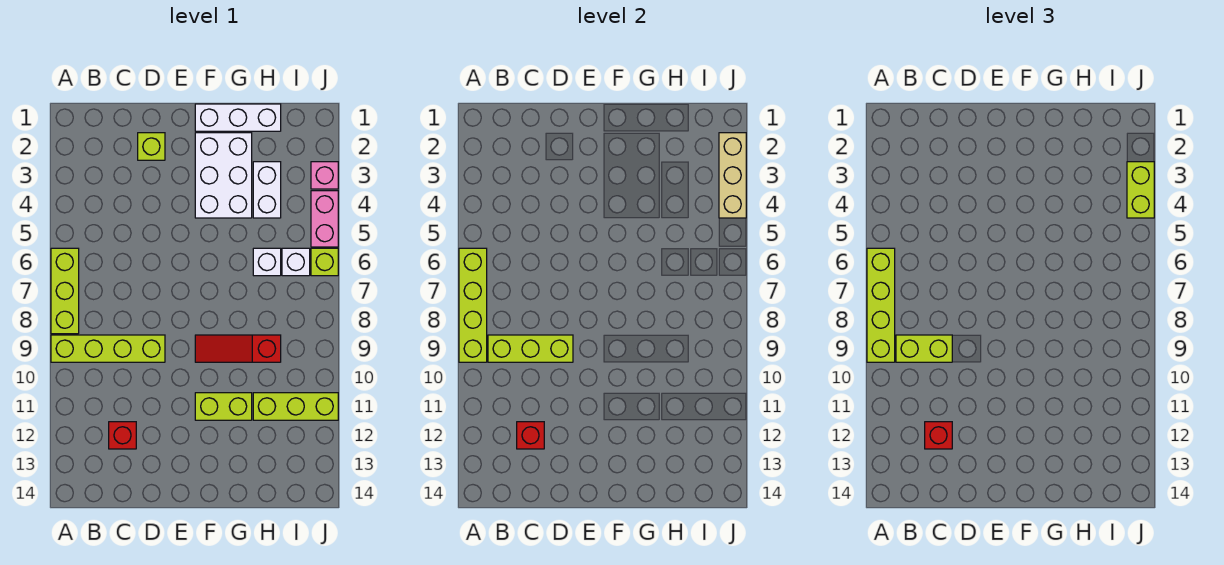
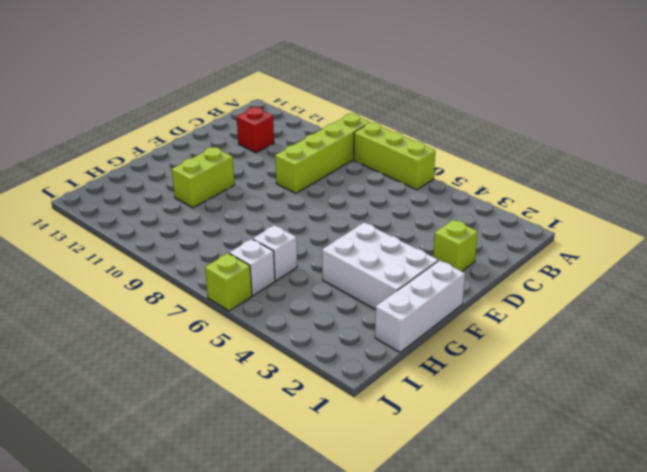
none -> red slope F9:H9 level 1 top H
none -> white brick H3:H4 level 1
none -> lime brick H11:J11 level 1

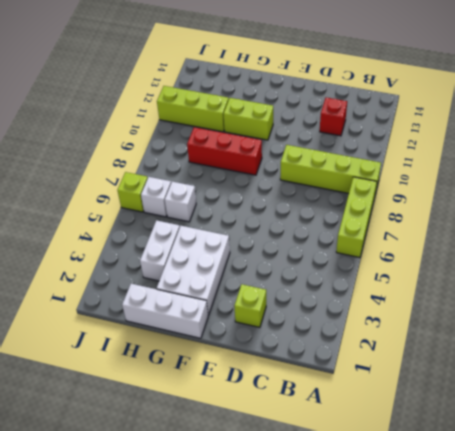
red brick F9:H9 level 1 -> red slope F9:H9 level 1 top H
none -> pink brick J3 level 1
none -> pink brick J4:J5 level 1
none -> lime brick A6:A9 level 2

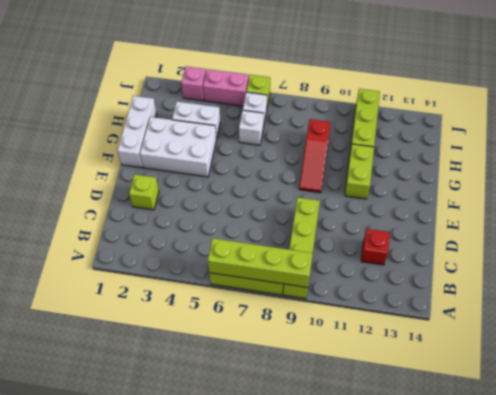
none -> lime brick B9:D9 level 2
none -> red brick C12 level 2
none -> tan brick J2:J4 level 2

